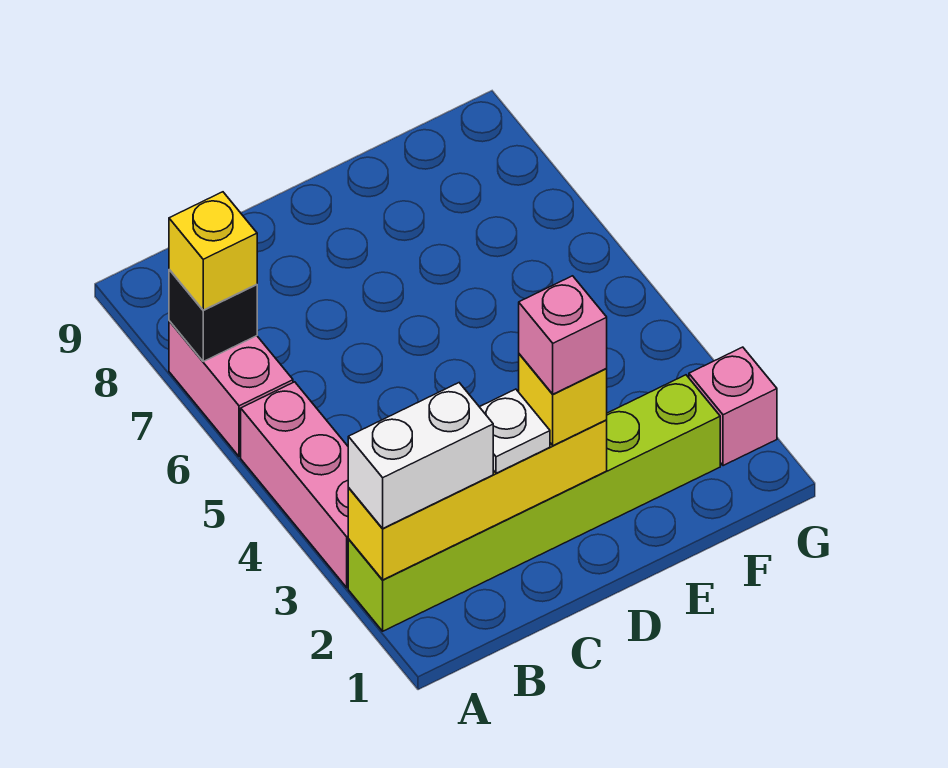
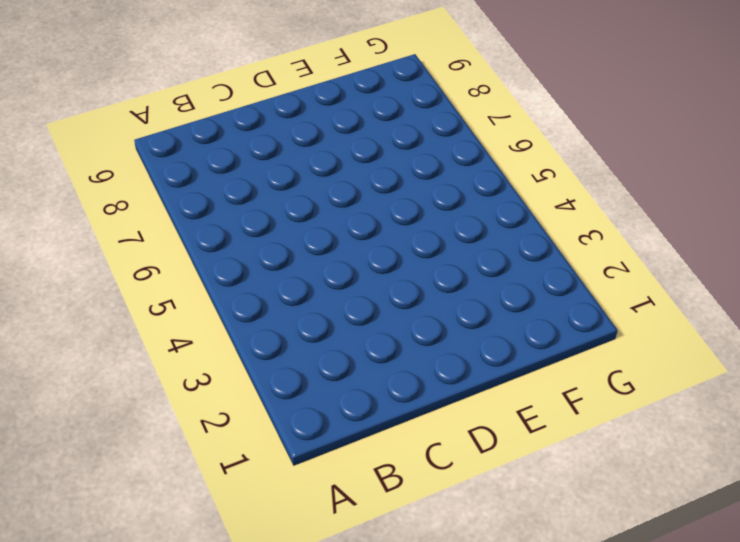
none -> lime brick A2:F2 level 1
none -> pink brick A3:A5 level 1

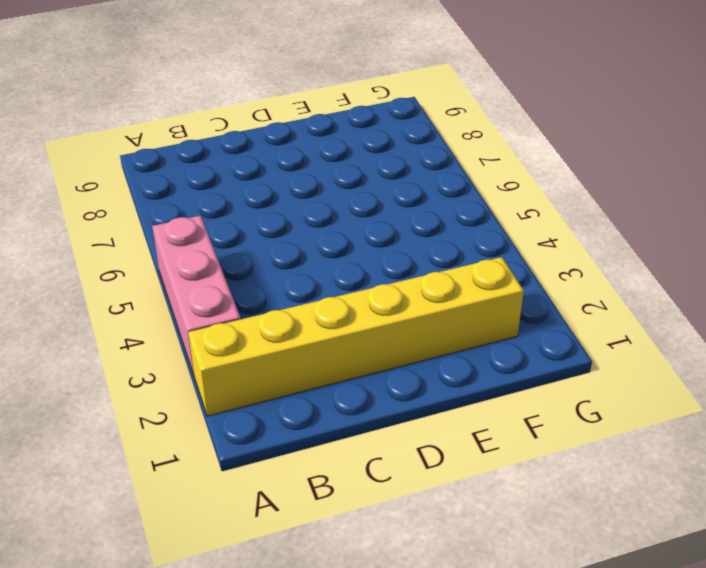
yellow brick A2:F2 level 1 -> lime brick A2:F2 level 1
none -> pink brick A6:A7 level 1
none -> pink brick G2 level 1

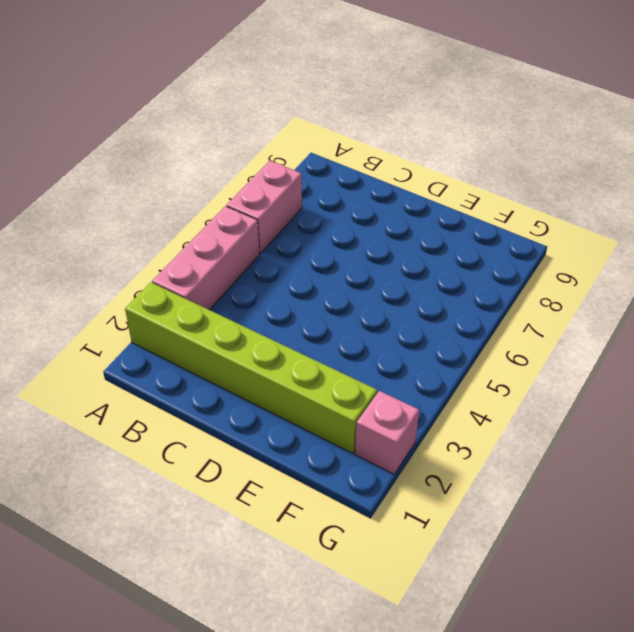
none -> yellow brick A2:D2 level 2
none -> black brick A7 level 2

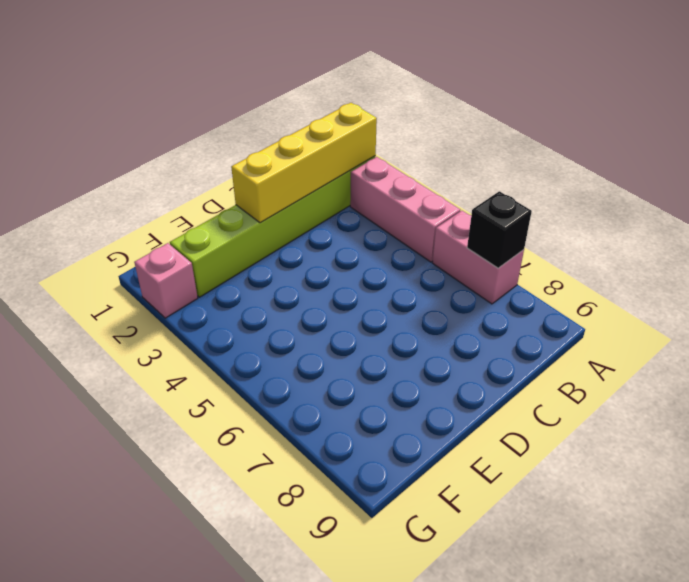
none -> white brick A2:B2 level 3
none -> yellow brick A7 level 3

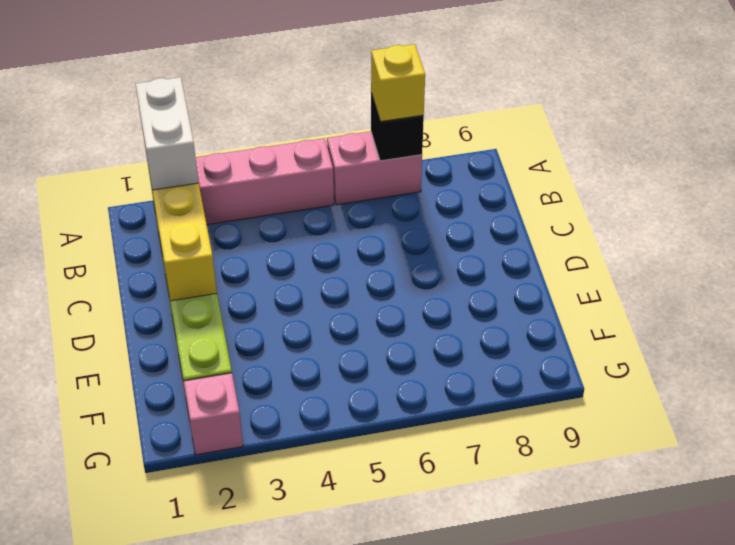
none -> white plate C2 level 3
none -> yellow brick D2 level 3

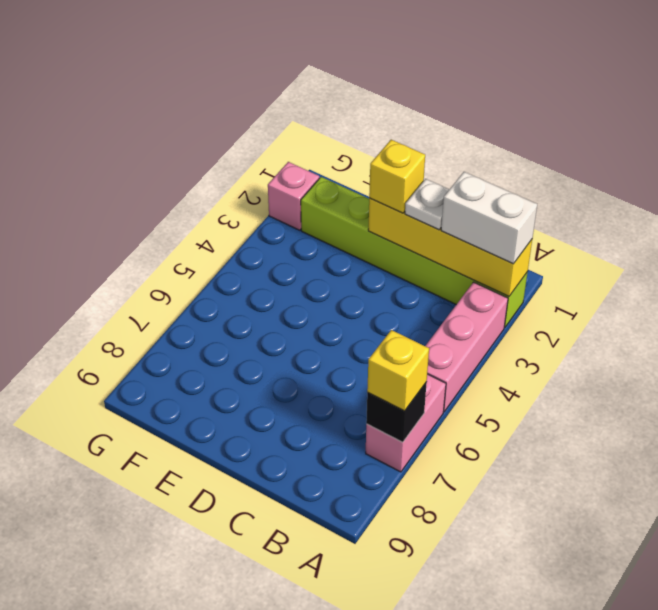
none -> pink brick D2 level 4

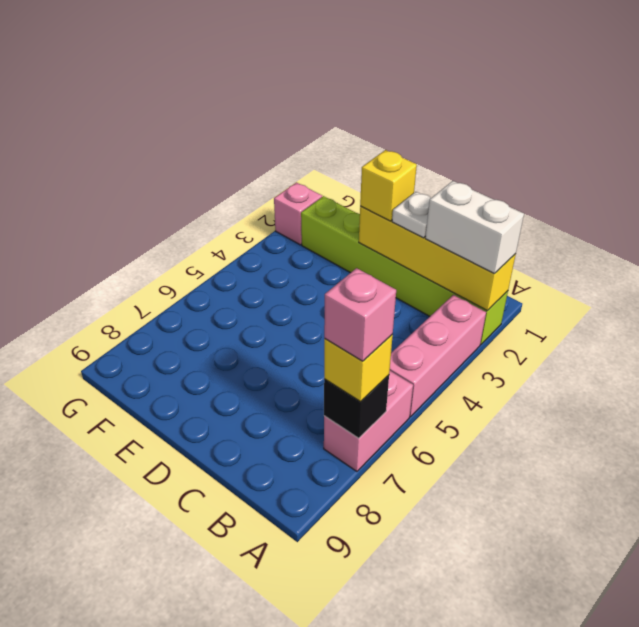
pink brick A7 level 4 -> pink brick D2 level 4

